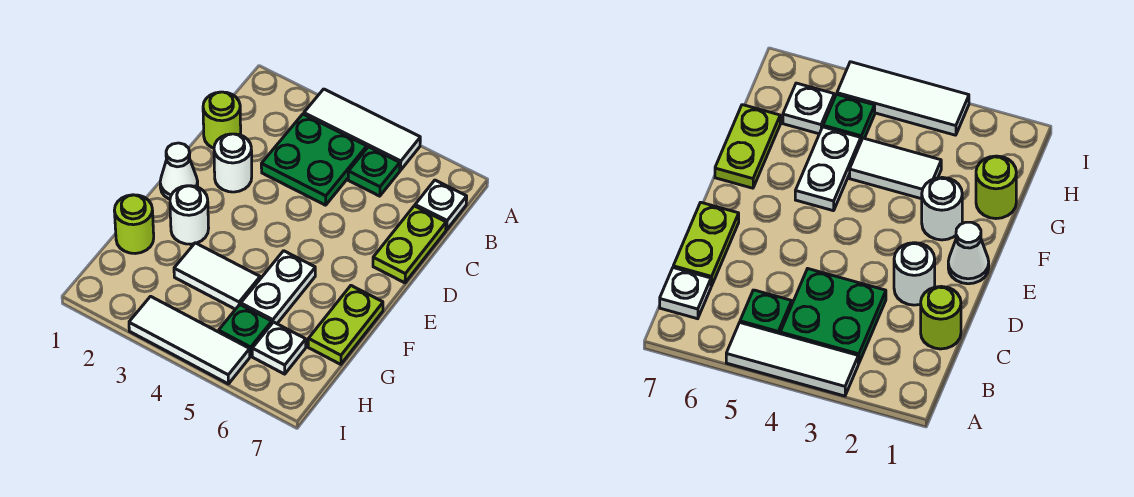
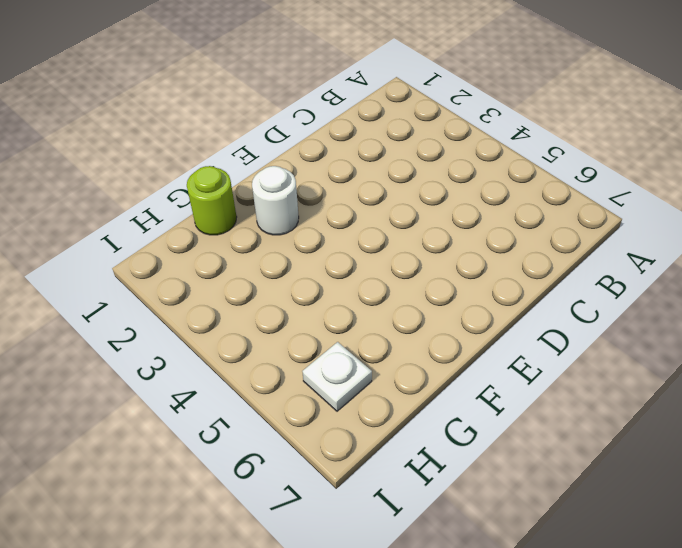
none -> white tile A3:A5 level 1
none -> green plate B3:C4 level 1
none -> green plate B5 level 1

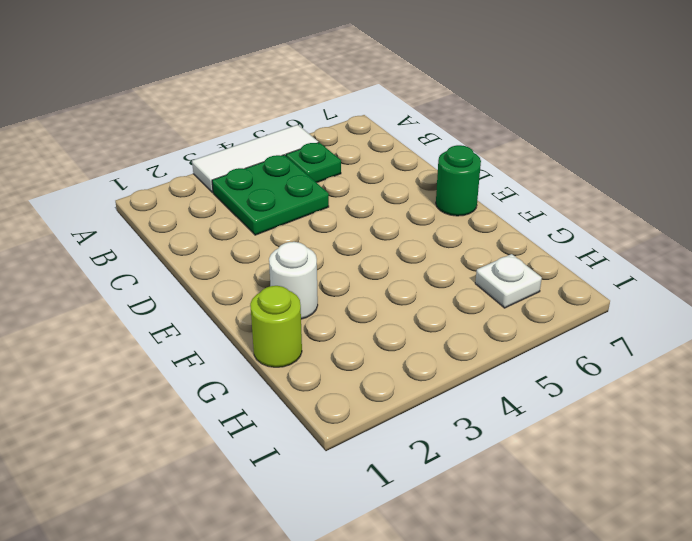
green round brick E7 level 1 -> none
none -> white plate B7 level 1
none -> lime round brick C1 level 1
none -> lime plate C7:D7 level 1

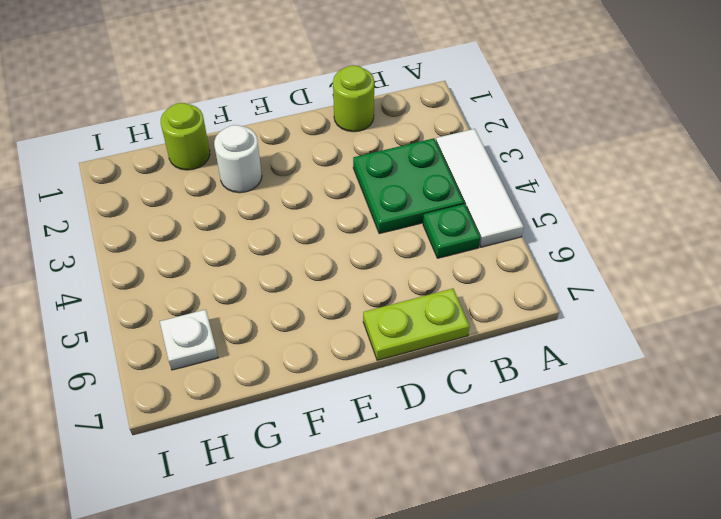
none -> white plate B7 level 1
none -> white round brick D2 level 1
none -> white cone E1 level 1

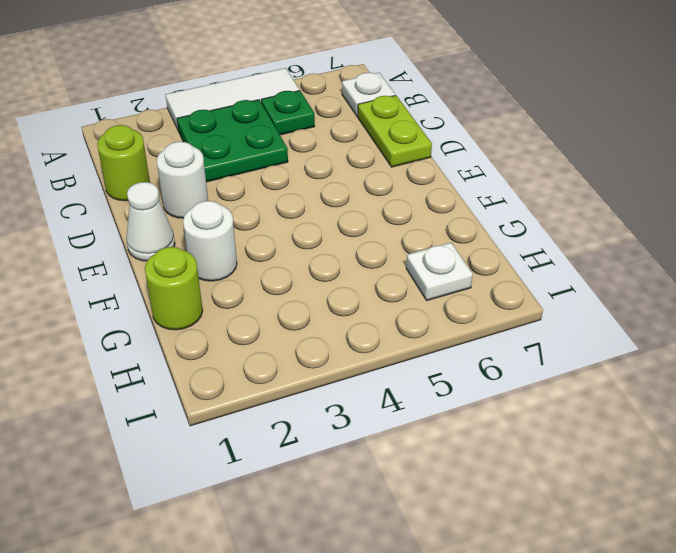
none -> white plate F5:G5 level 1
none -> lime plate F7:G7 level 1
none -> white tile G3:G4 level 1

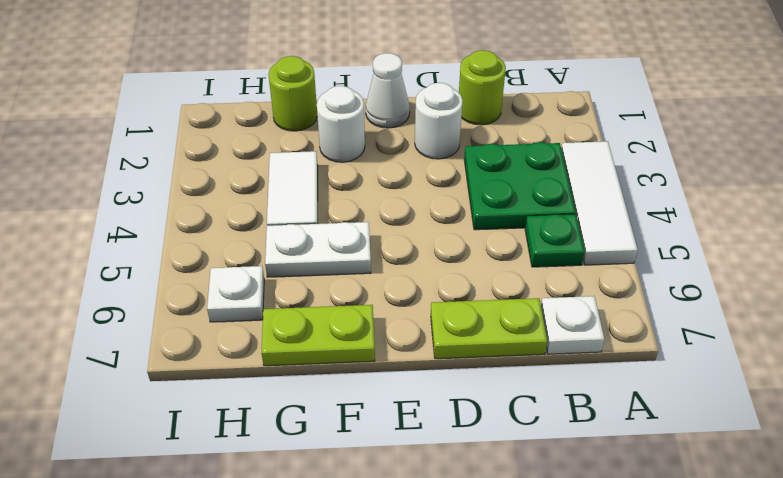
none -> green plate H5 level 1
none -> white tile I3:I5 level 1

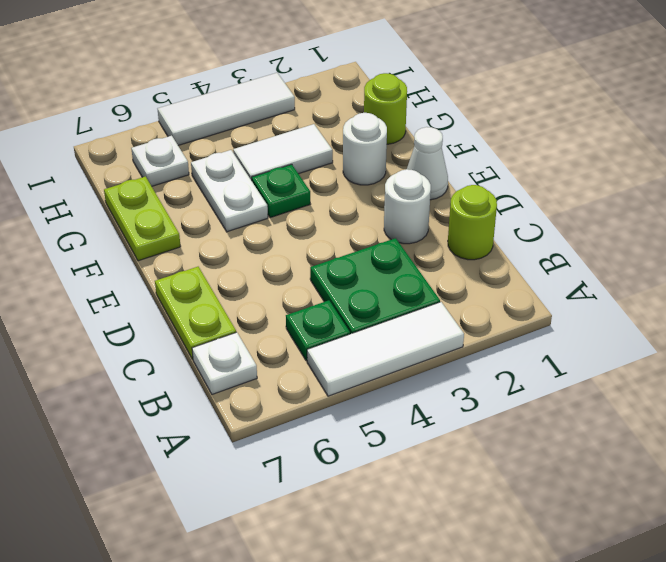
green plate F4 level 1 -> green plate H5 level 1

